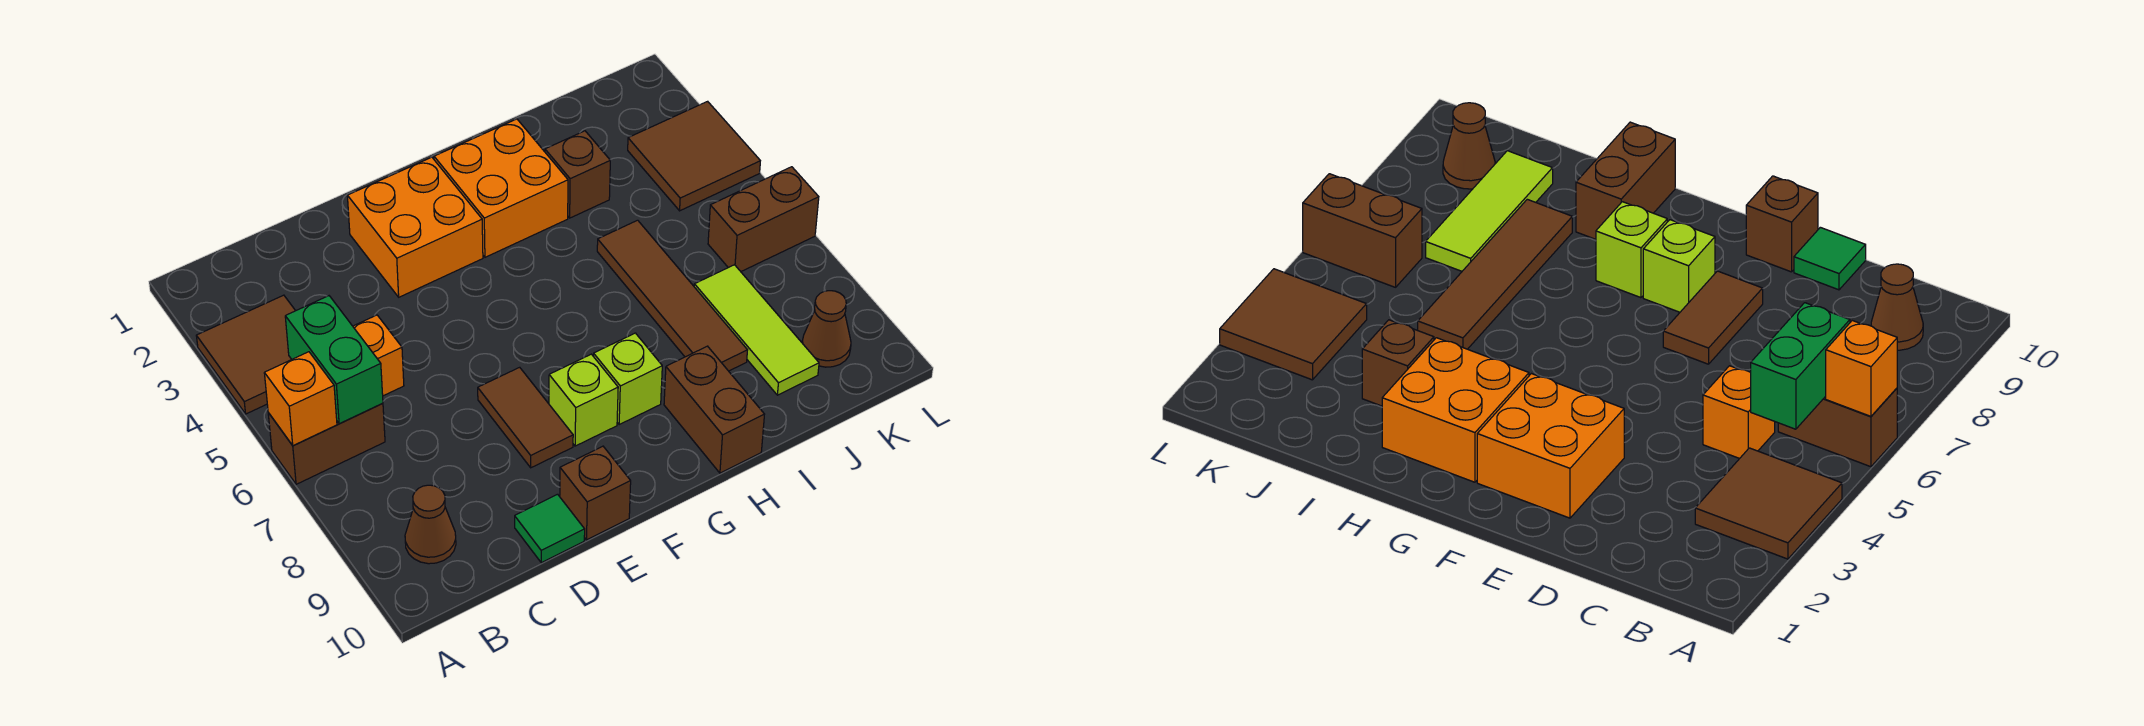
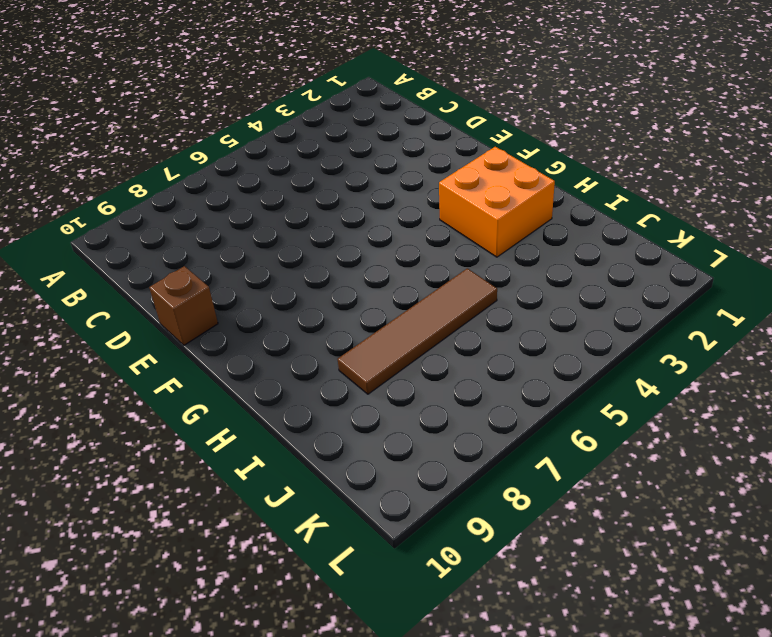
none -> brown tile A3:B4 level 1
none -> brown brick A6:B6 level 1
none -> brown cone B9 level 1

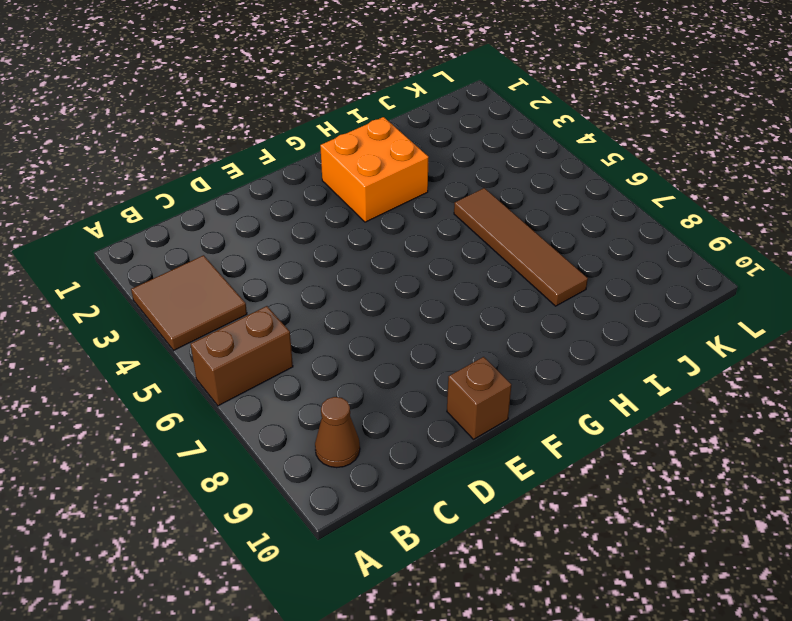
none -> orange brick C5 level 1
none -> green tile D10 level 1
none -> orange brick E2:F3 level 1

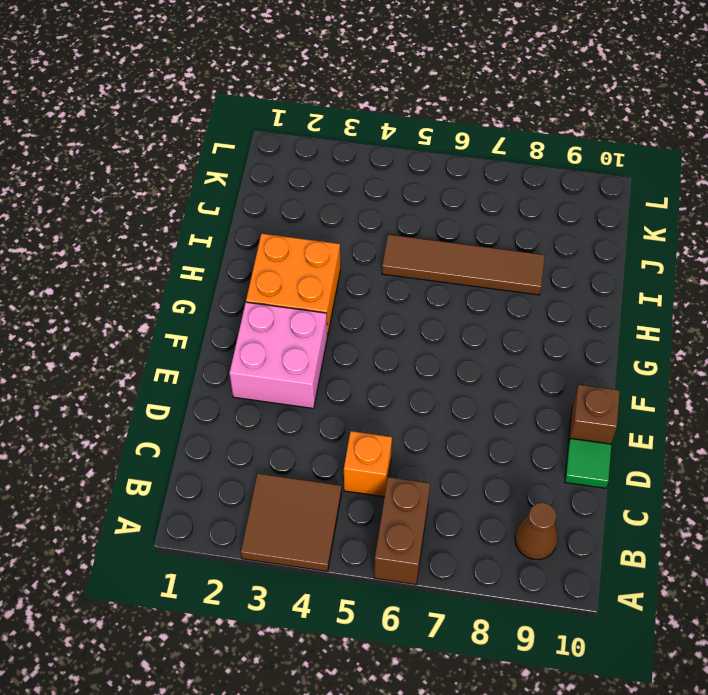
pink brick E2:F3 level 1 -> orange brick E2:F3 level 1
none -> brown tile E7:E8 level 1
none -> lime brick F8 level 1
none -> lime brick G8 level 1

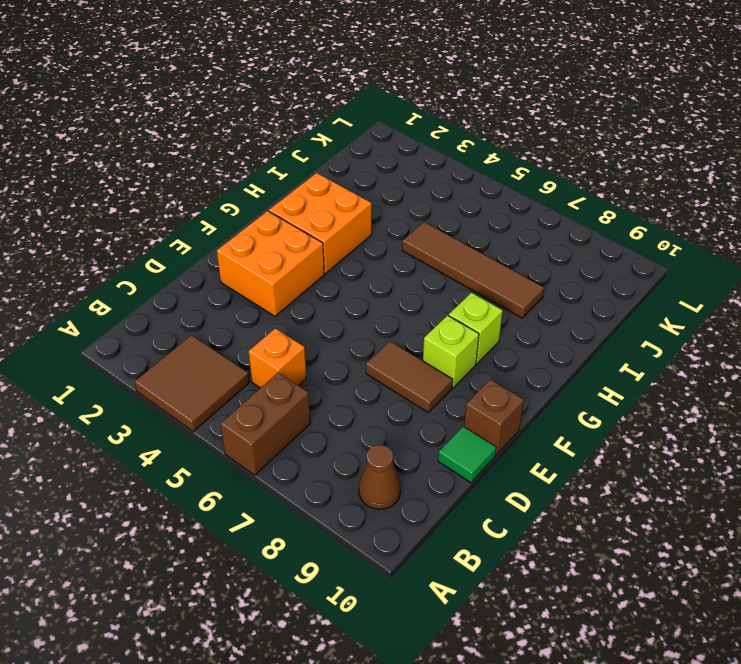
none -> brown brick H9:H10 level 1
none -> brown brick I3 level 1
none -> lime tile J7:J9 level 1

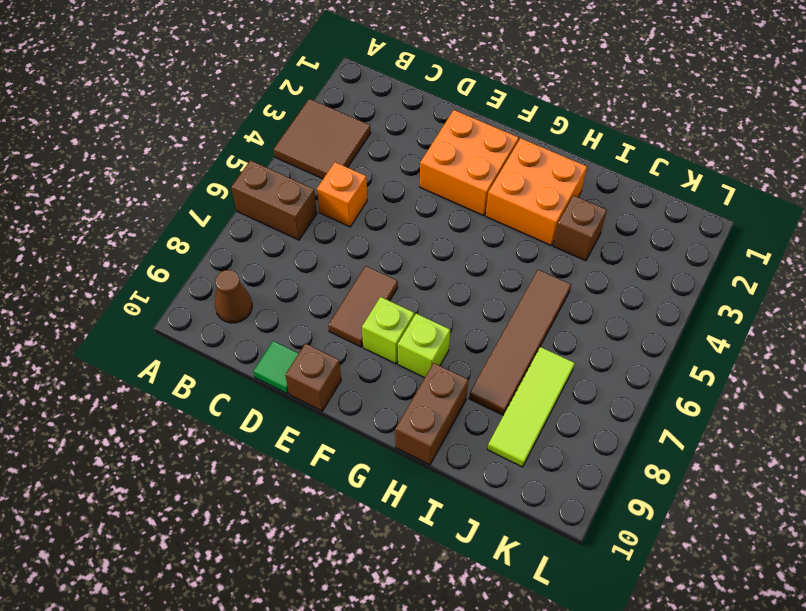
none -> brown tile K3:L4 level 1
none -> brown brick K6:L6 level 1
none -> brown cone K9 level 1

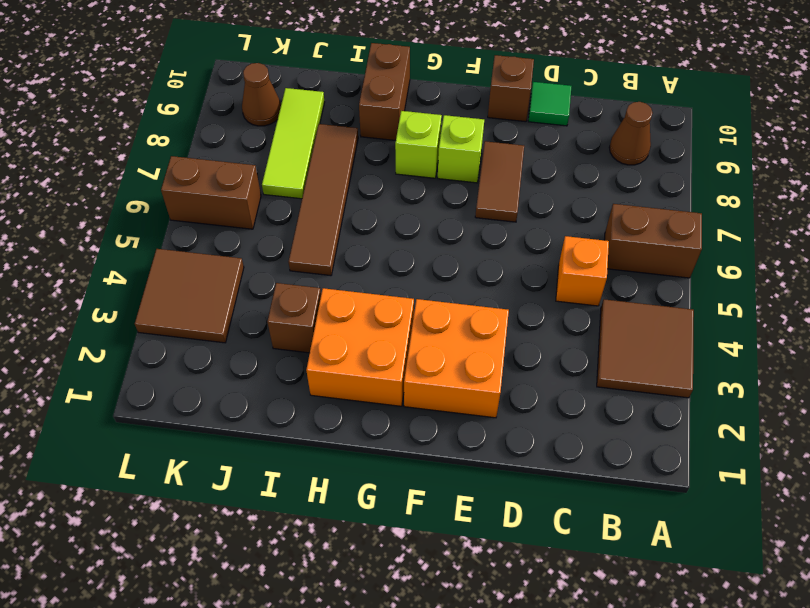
none -> orange brick A6 level 2
none -> green brick B5:B6 level 2

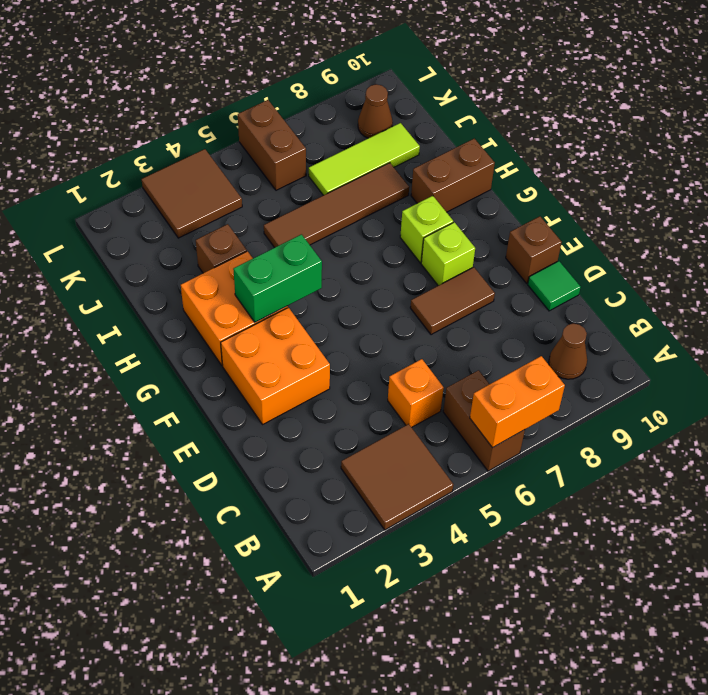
orange brick A6:A7 level 2 -> orange brick A6 level 2
green brick G3:G4 level 2 -> green brick B5:B6 level 2

